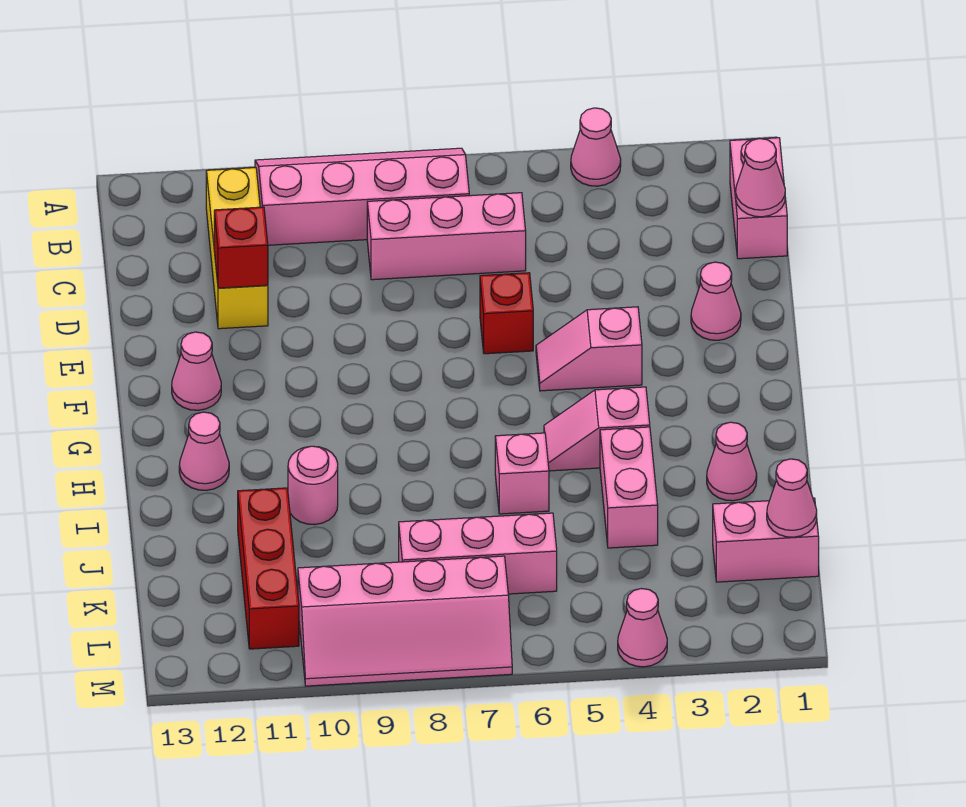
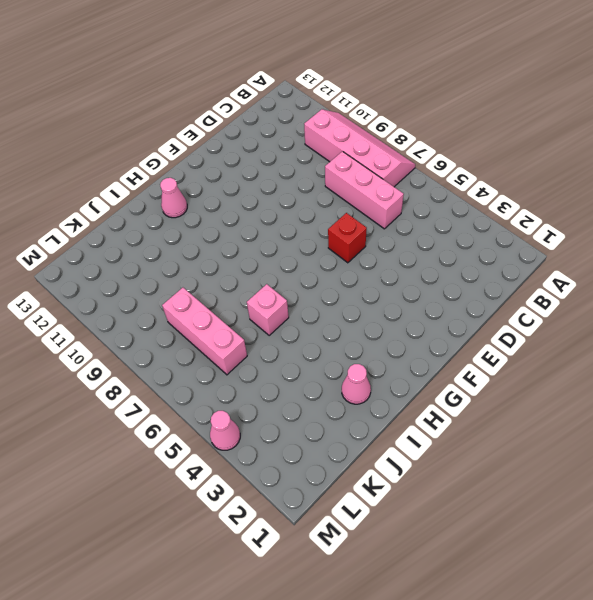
none -> pink cone A4 level 1
none -> pink brick B1:C1 level 1
none -> yellow brick B11:D11 level 1

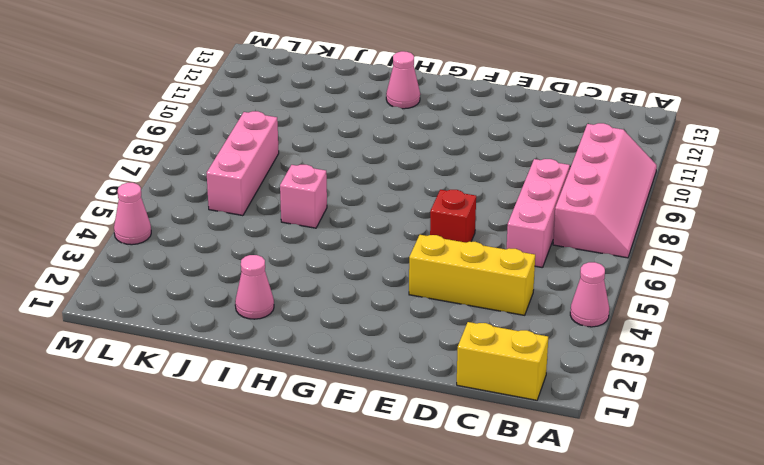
yellow brick B1:C1 level 1 -> pink brick B1:C1 level 1
yellow brick C4:E4 level 1 -> yellow brick B11:D11 level 1
none -> pink cone E2 level 1
none -> pink slope F4:F5 level 1 top 4
none -> pink cone F12 level 1

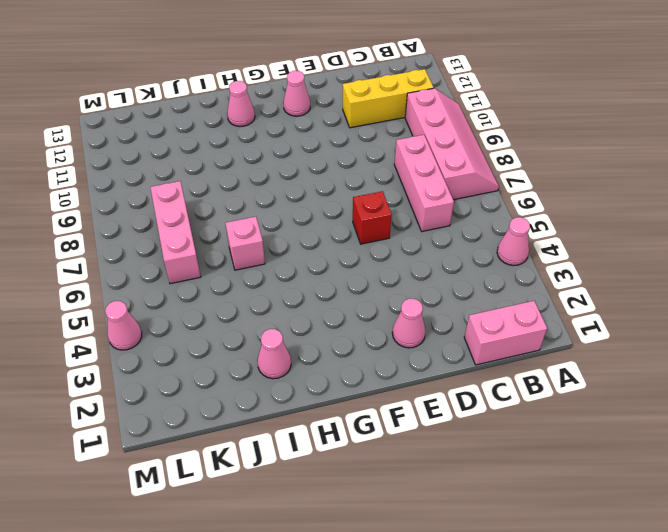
none -> pink slope F4:F5 level 1 top 4
none -> pink slope H4:H5 level 1 top 4
none -> pink brick I4:J4 level 1

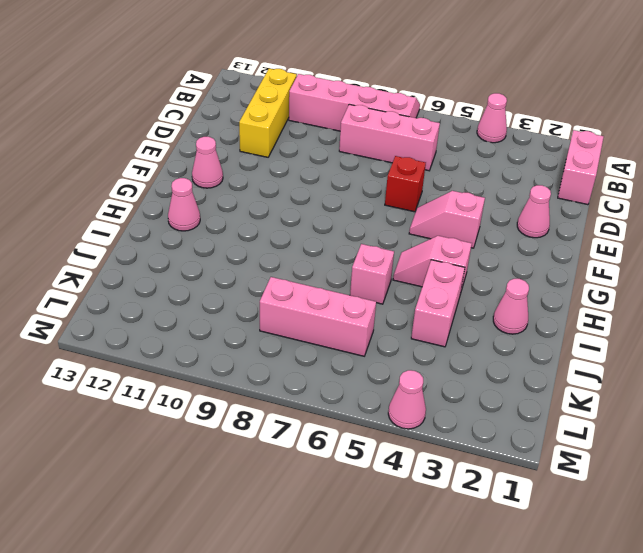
none -> pink round brick I10 level 1
none -> red brick J11:L11 level 1
none -> pink brick K1:K2 level 1

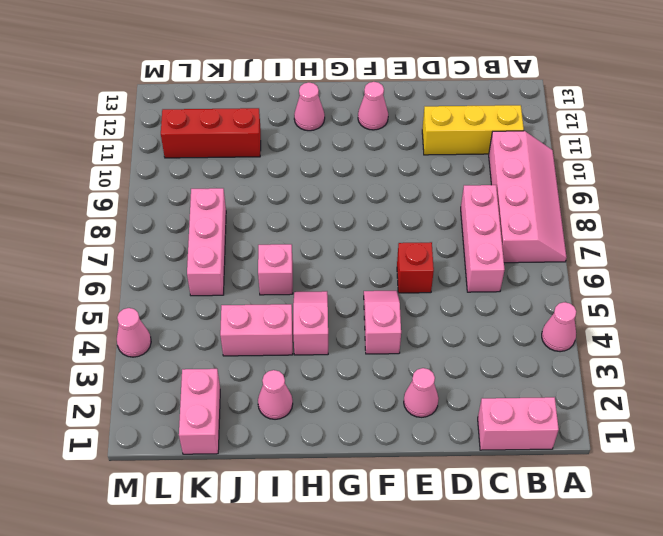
none -> pink round brick I10 level 1
none -> pink slope L7:M10 level 1 top L
none -> pink cone C1 level 2

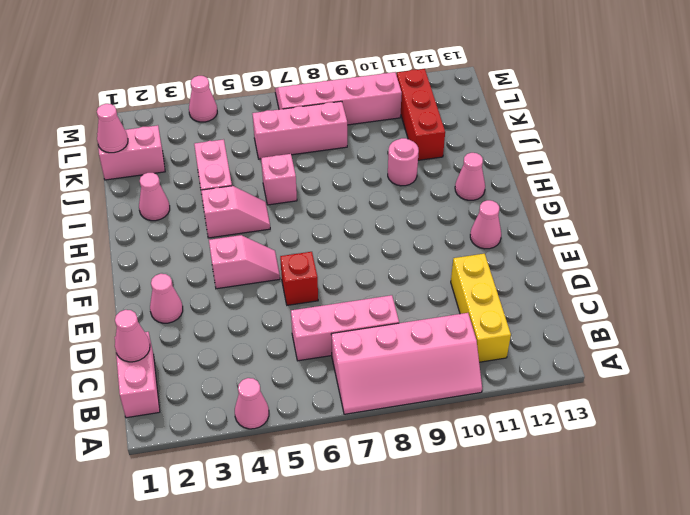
none -> red brick D11 level 2

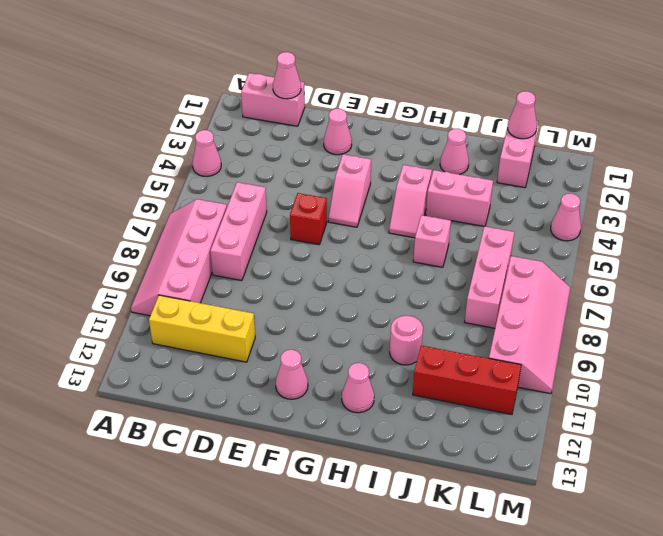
none -> red brick D11 level 2

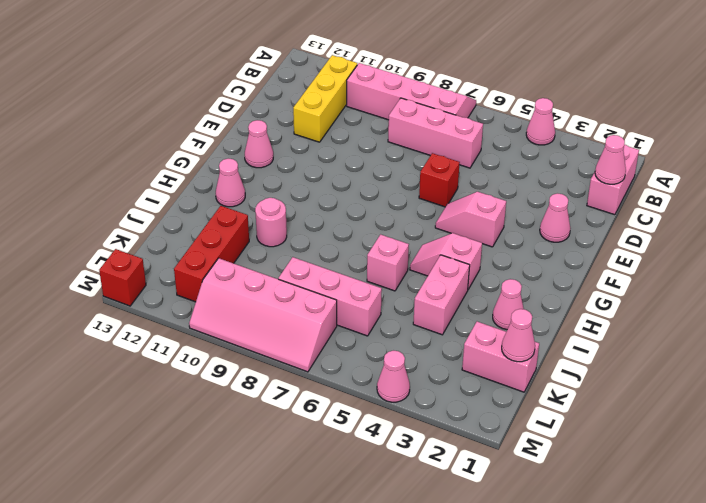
red brick M13 level 1 -> red brick D11 level 2

